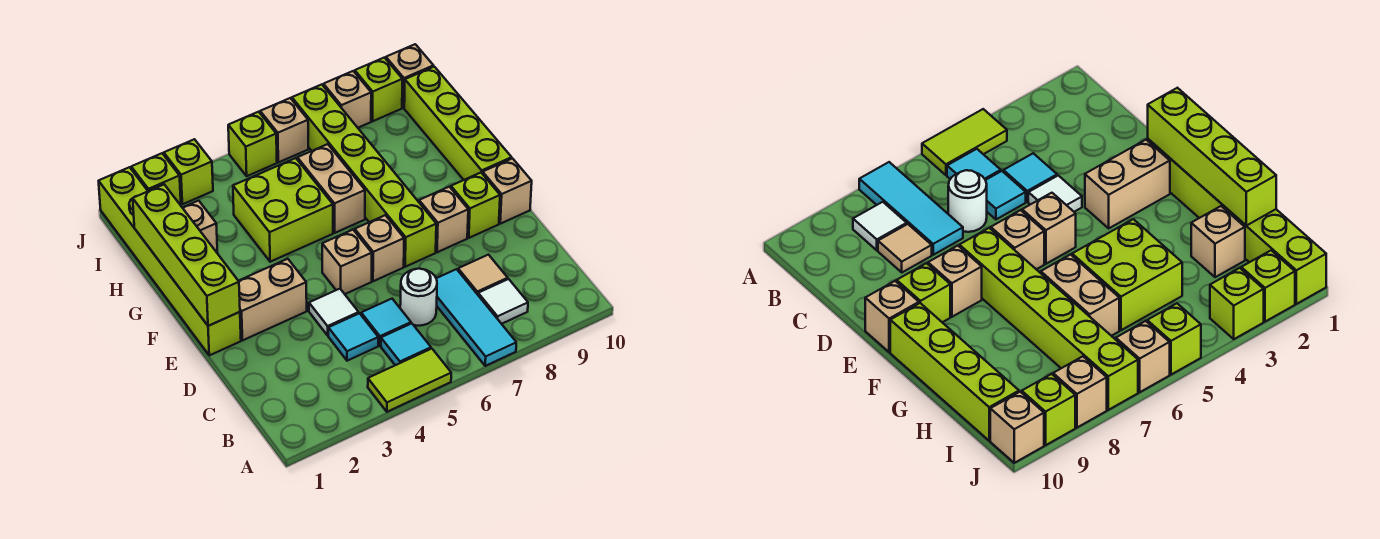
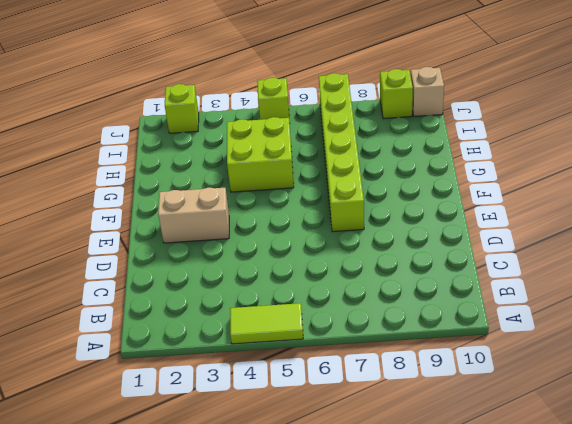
none -> cyan tile A7:C7 level 1
none -> cyan tile B5 level 1
none -> white tile B8 level 1

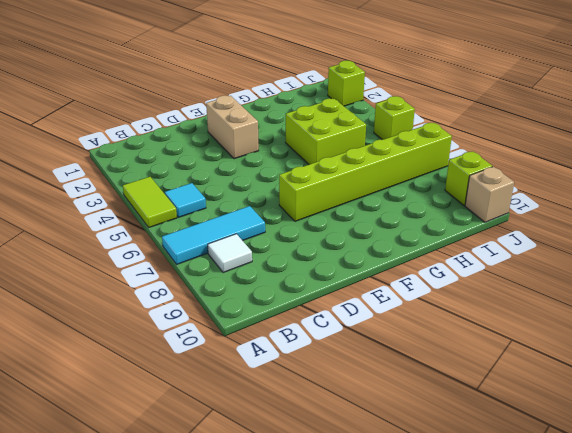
none -> cyan tile C4 level 1
none -> cyan tile C5 level 1
none -> white round brick C6 level 1

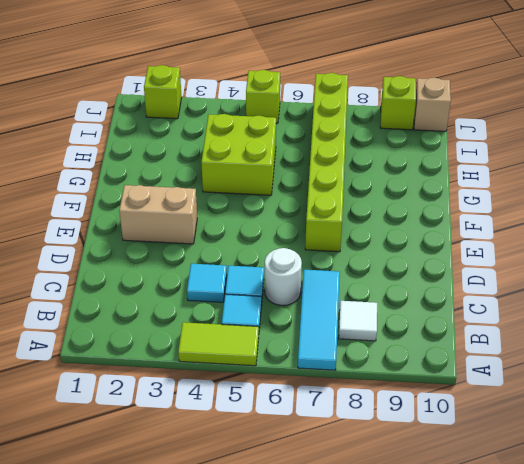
none -> tan tile C8 level 1
none -> white tile D4 level 1
none -> lime brick E1:J1 level 1

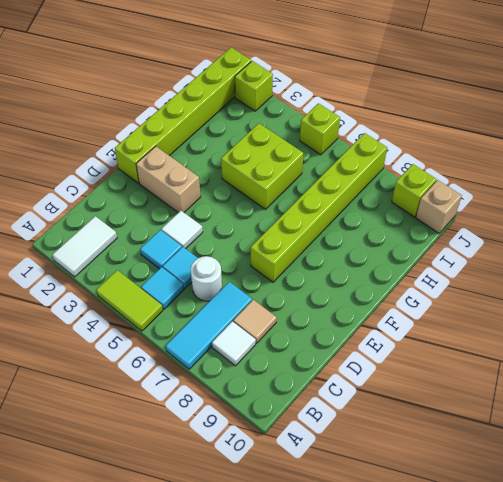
white tile A2:B2 level 1 -> none
none -> tan brick E5 level 1
none -> tan brick E6 level 1
none -> tan brick E8 level 1

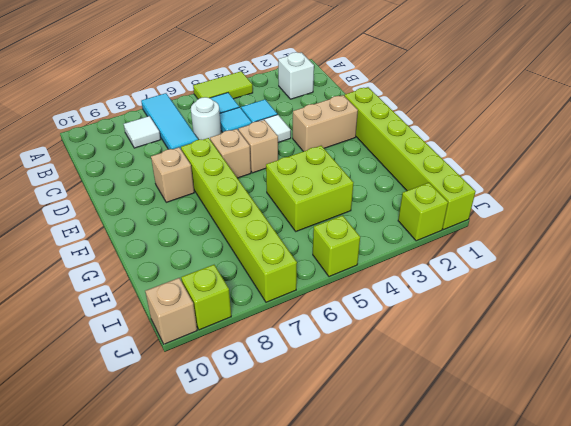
white brick B2 level 1 -> none
none -> tan tile C8 level 1
none -> lime brick E9 level 1
none -> tan brick E10 level 1

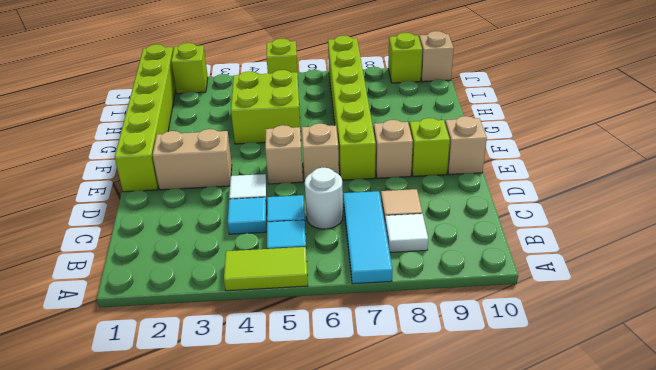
none -> lime brick F10:I10 level 1
none -> tan brick G6:H6 level 1
none -> tan brick H2 level 1

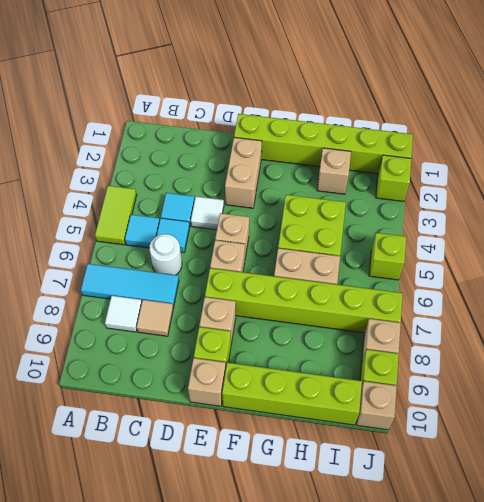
none -> lime brick J3 level 1
none -> tan brick J6 level 1
none -> lime brick E1:H1 level 2

